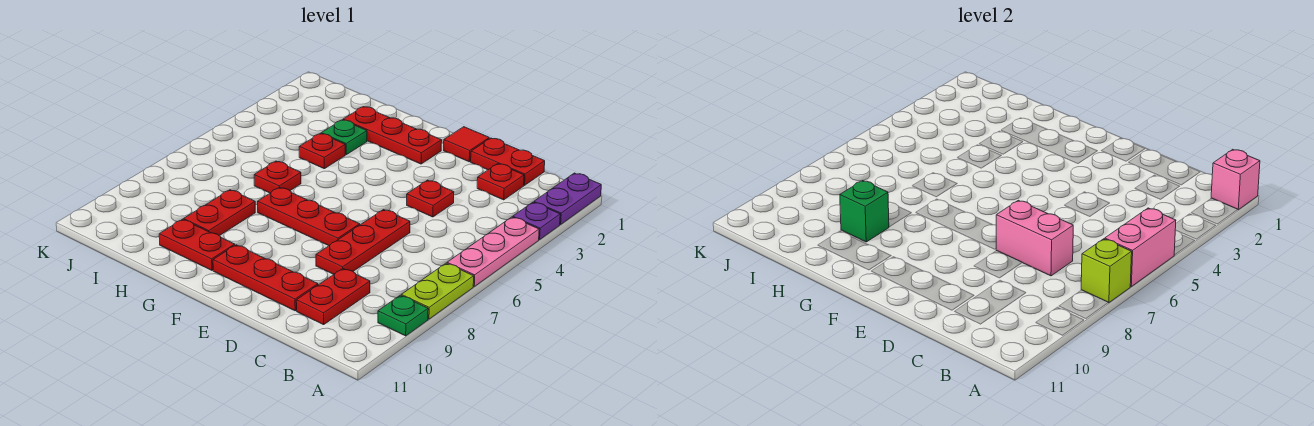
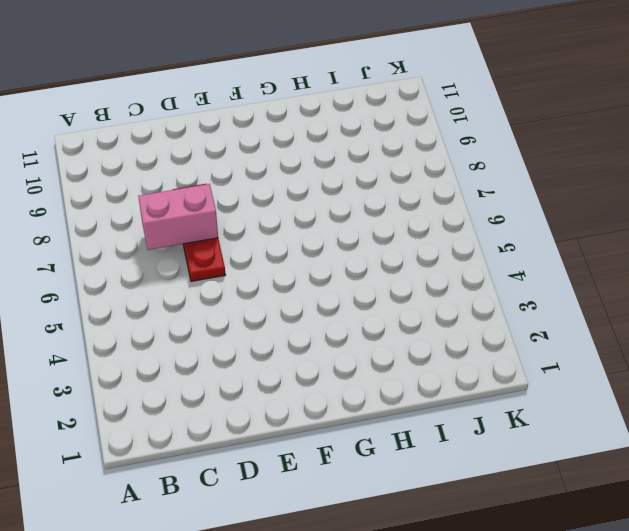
none -> purple plate A1:A2 level 1
none -> purple plate A3 level 1
none -> pink plate A4:A6 level 1

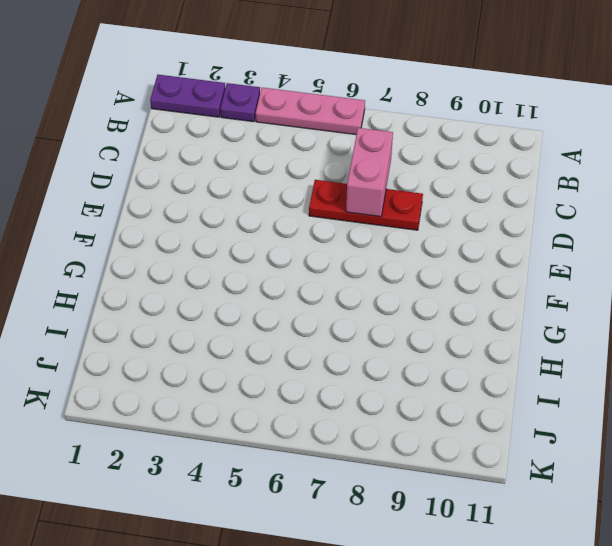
none -> lime plate A7:A8 level 1
none -> green plate A9 level 1
none -> red plate C1:D1 level 1

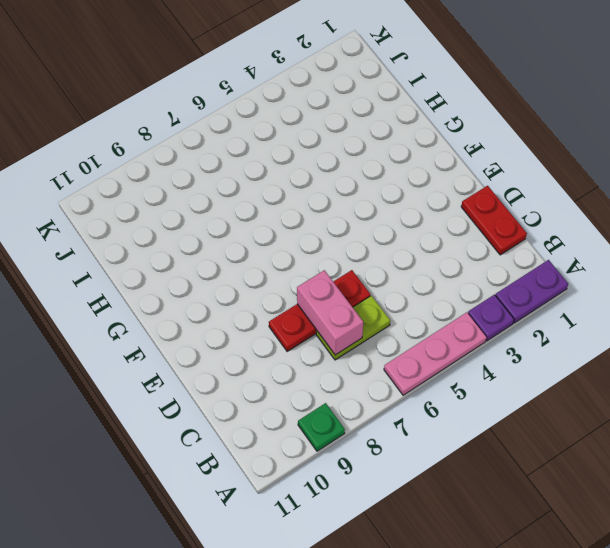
lime plate C6:C7 level 1 -> lime plate A7:A8 level 1
none -> red plate C2 level 1
none -> red plate C9:C10 level 1
none -> red plate D4 level 1

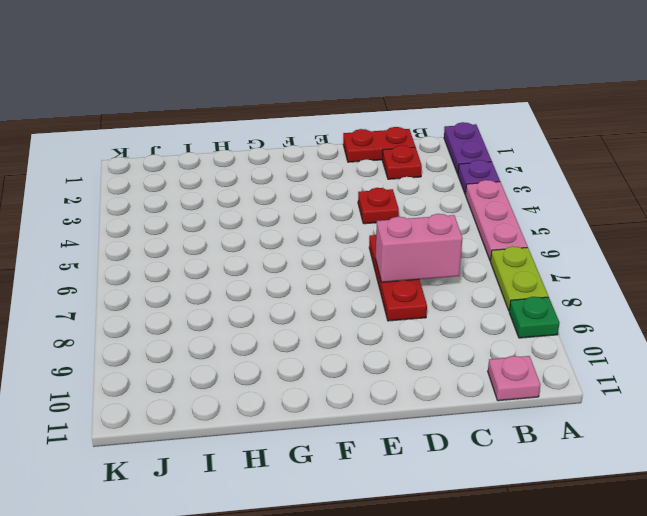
pink plate B11 level 1 -> none
none -> red plate C9:C10 level 1
none -> red plate D10:F10 level 1
none -> red tile E1 level 1

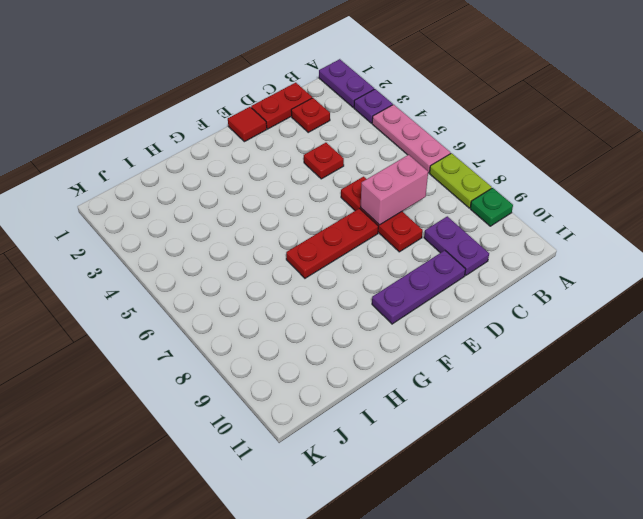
purple plate C9:C10 level 1 -> red plate C9:C10 level 1
purple plate D10:F10 level 1 -> red plate D10:F10 level 1
none -> red plate F2:H2 level 1
none -> red plate G10:H10 level 1
none -> green plate H3 level 1

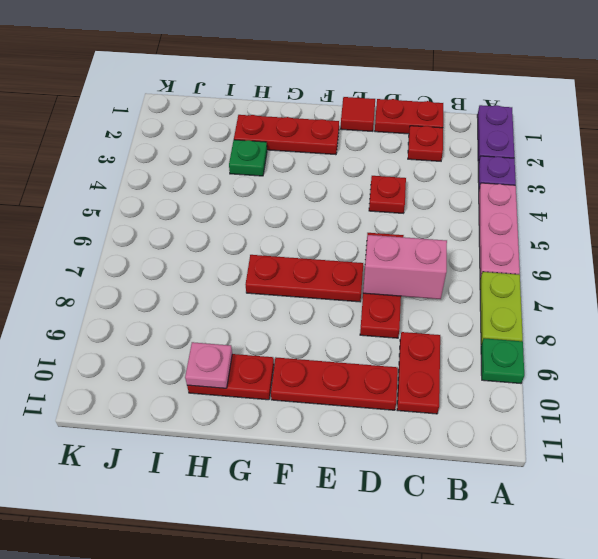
pink plate H10 level 2 -> none
none -> red plate H4 level 1
none -> red plate H6 level 1
none -> red plate H8:H9 level 1

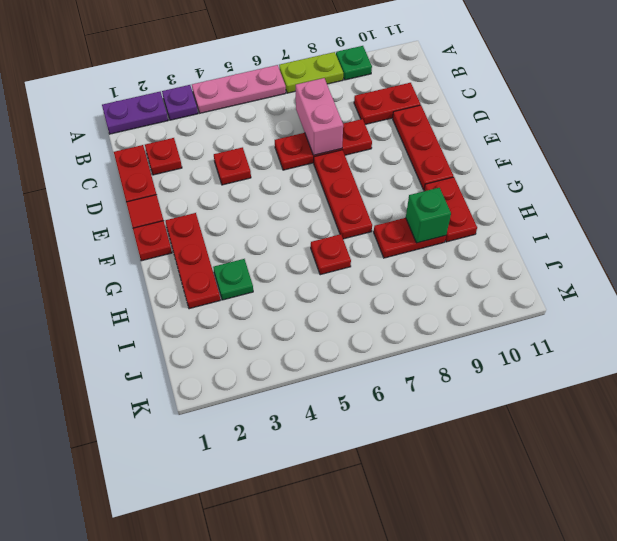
red plate F1 level 1 -> red plate H4 level 1
none -> pink brick A1 level 2
none -> pink brick A5:A6 level 2
none -> lime brick A7 level 2

